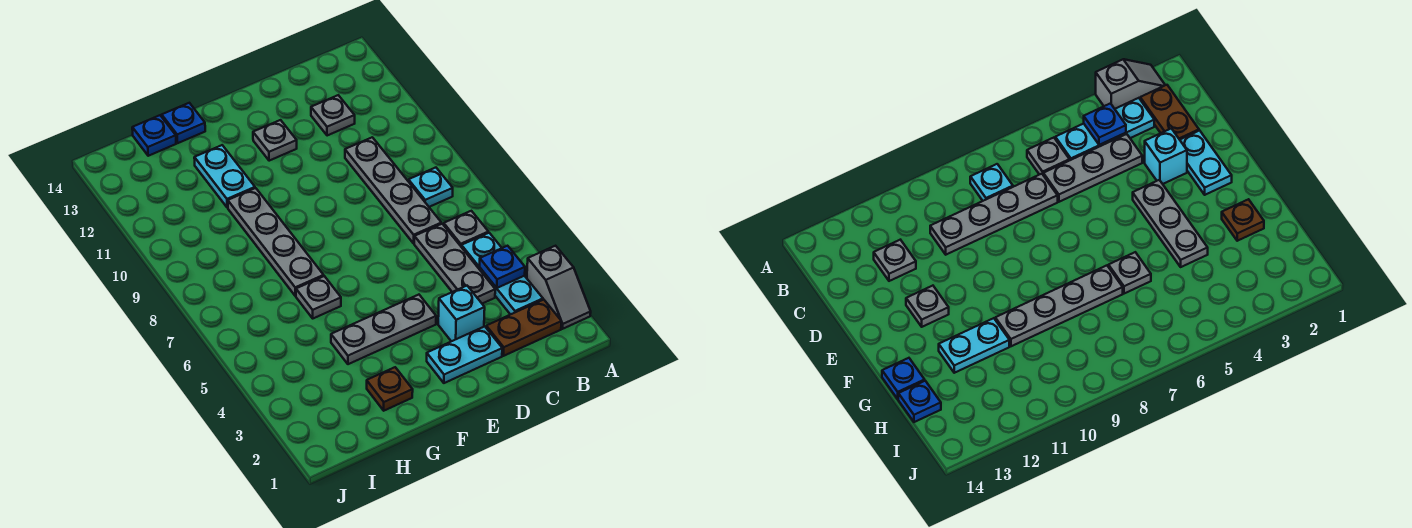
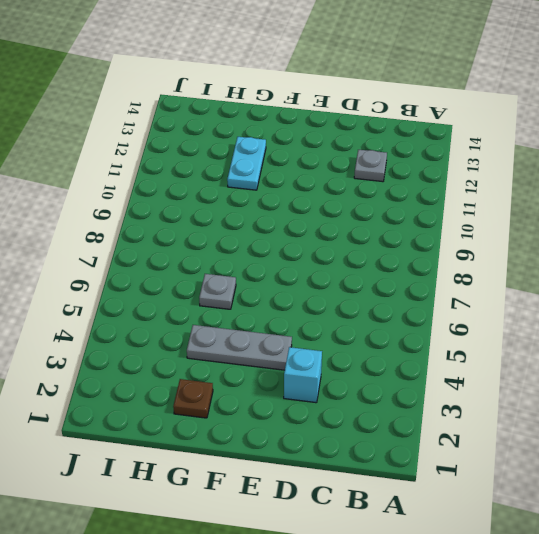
none -> grey slope A2:A3 level 1 top 3
none -> brown plate B2:C2 level 1
none -> cyan plate B3:B5 level 1

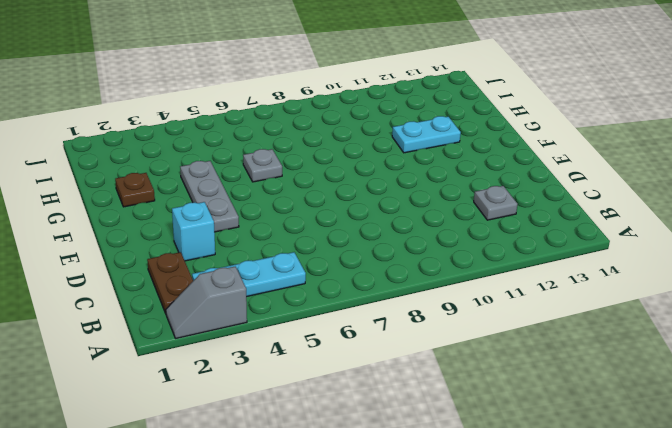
none -> grey plate B6 level 1
none -> cyan plate B8 level 1
none -> grey plate C4:C6 level 1

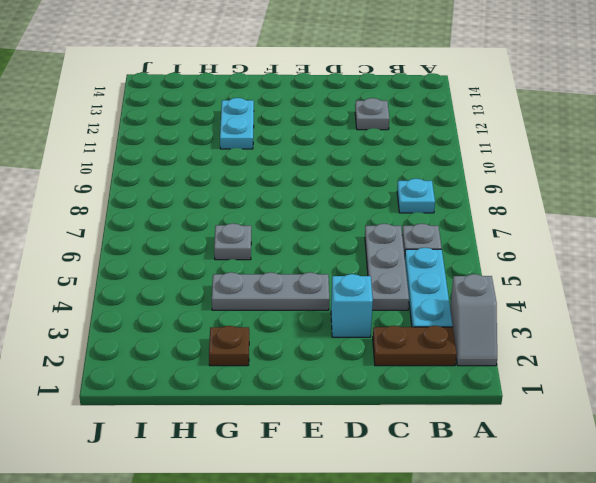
none -> grey plate C7:C10 level 1
none -> cyan plate D2:E2 level 1
none -> grey plate E12 level 1

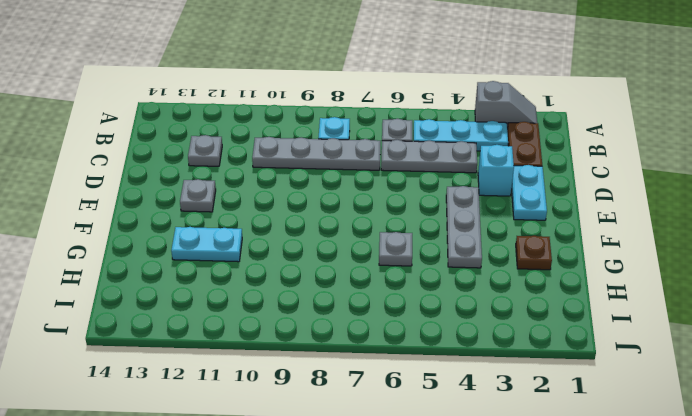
none -> grey plate G7:G10 level 1
none -> blue plate G14 level 1
none -> blue plate H14 level 1

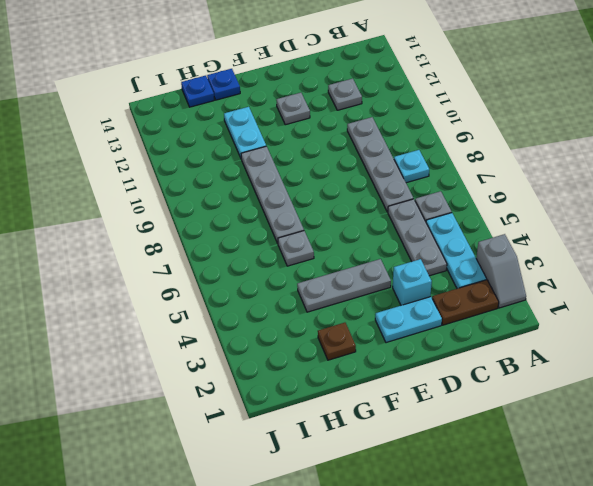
none -> blue plate B4 level 2

